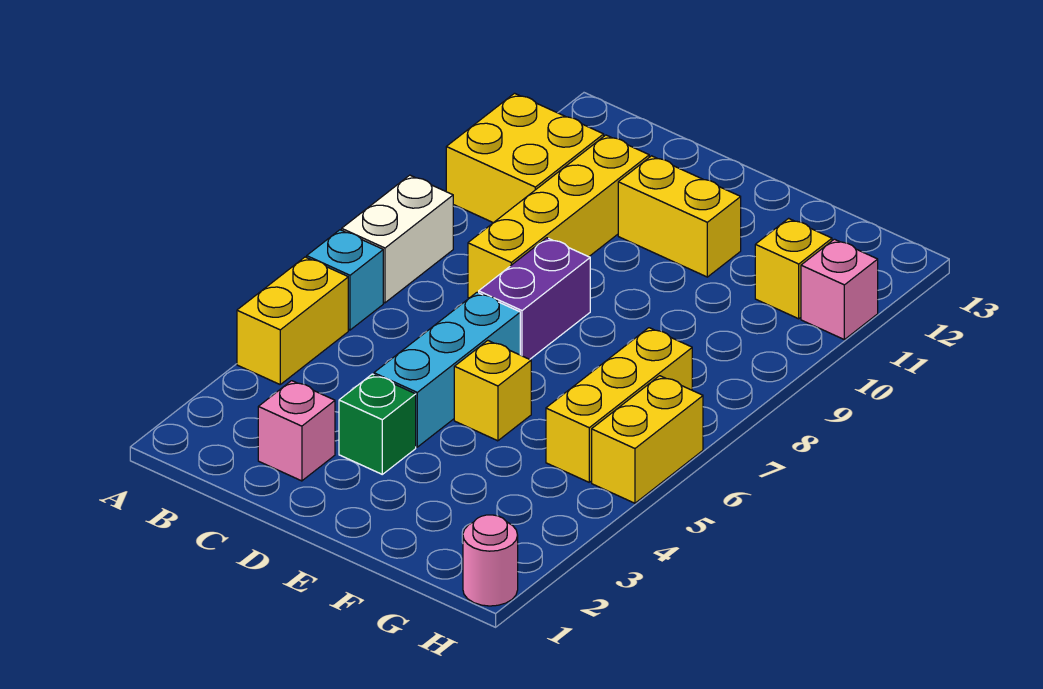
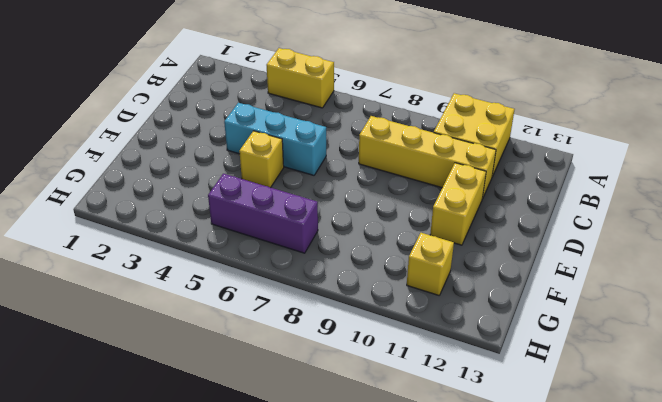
purple brick G5:G7 level 1 -> yellow brick G5:G7 level 1
none -> cyan brick A6 level 1
none -> white brick A7:A8 level 1
none -> pink brick C2 level 1

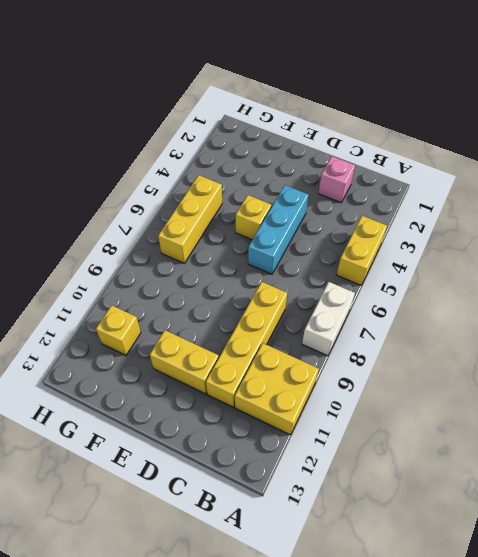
none -> cyan brick A6 level 1
none -> green brick D3 level 1
none -> purple brick D7:D8 level 1

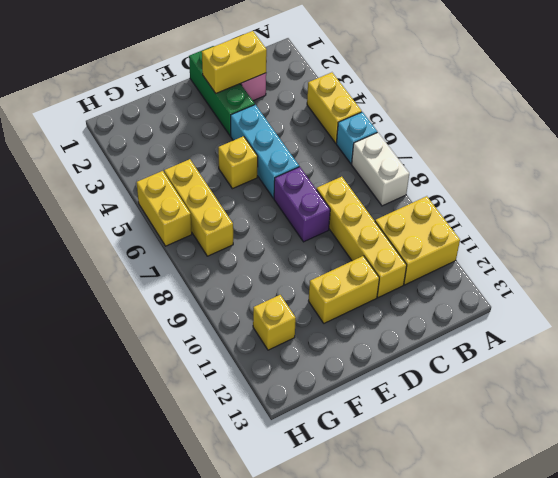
yellow brick C2:D2 level 2 -> none
green brick D1:D3 level 1 -> green brick D3 level 1
none -> pink round brick H1 level 1
none -> pink brick H11 level 1

